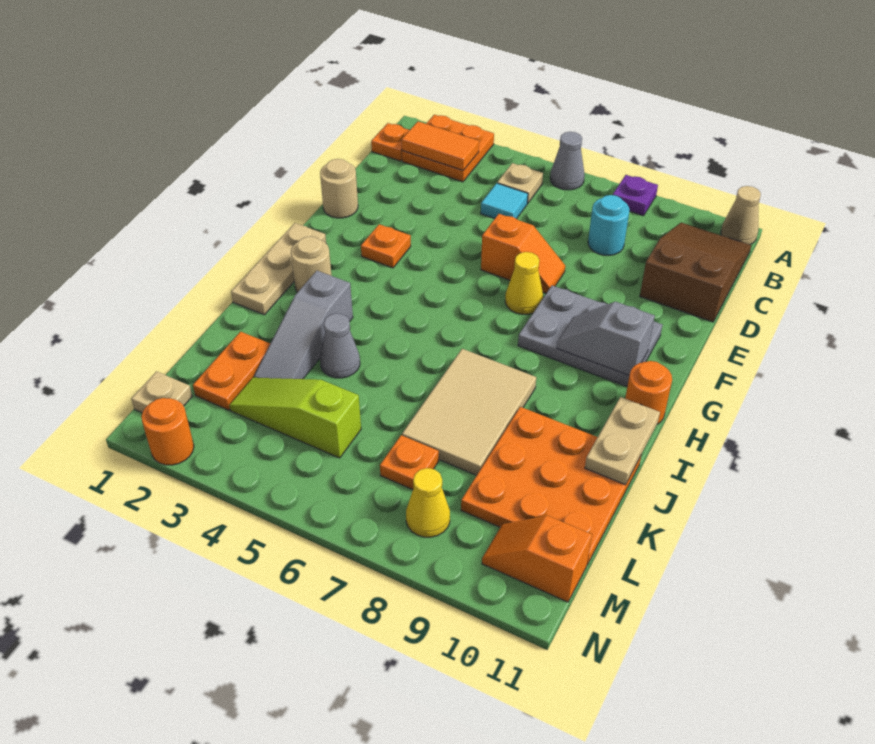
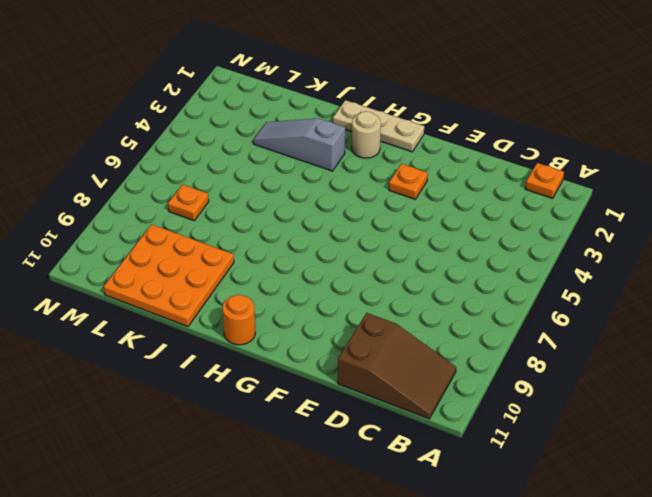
none -> orange plate A2:B3 level 1
none -> grey cone A6 level 1
none -> purple plate A8 level 1
none -> tan cone A11 level 1

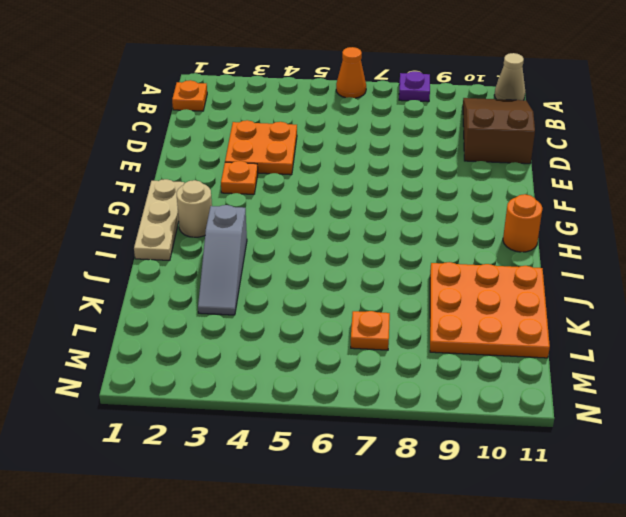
orange cone A6 level 1 -> grey cone A6 level 1
orange plate D3:E4 level 1 -> orange plate A2:B3 level 1
none -> tan plate B5 level 1
none -> cyan tile C5 level 1
none -> cyan round brick C8 level 1
none -> tan round brick E1 level 1

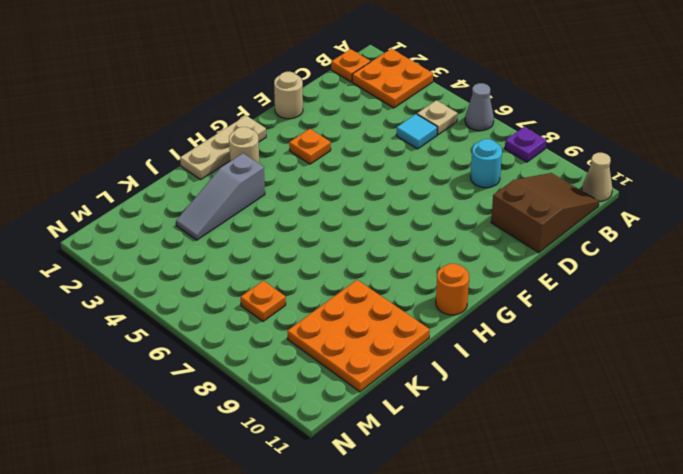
none -> orange slope E6:E7 level 1 top 6
none -> yellow cone F7 level 1
none -> grey plate F8:G10 level 1
none -> tan tile I7:K8 level 1

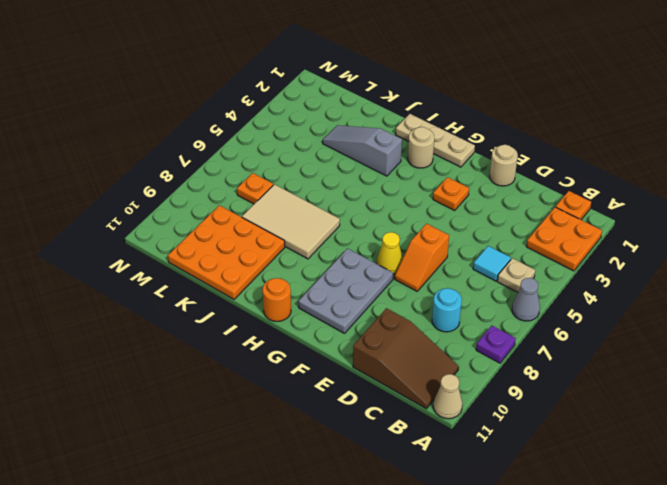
none -> grey cone J4 level 1
none -> orange plate K2:L2 level 1
none -> lime slope L3:L5 level 1 top 5
none -> tan plate M1 level 1

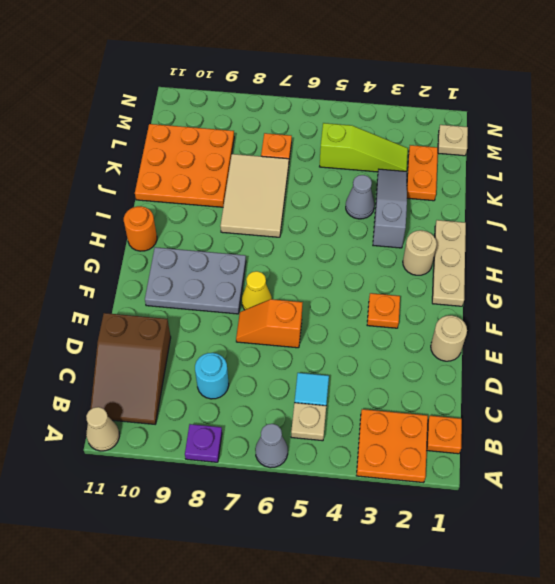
none -> yellow cone M8 level 1
none -> orange slope M10:M11 level 1 top 11
none -> orange round brick N2 level 1
none -> orange tile B2:B3 level 2

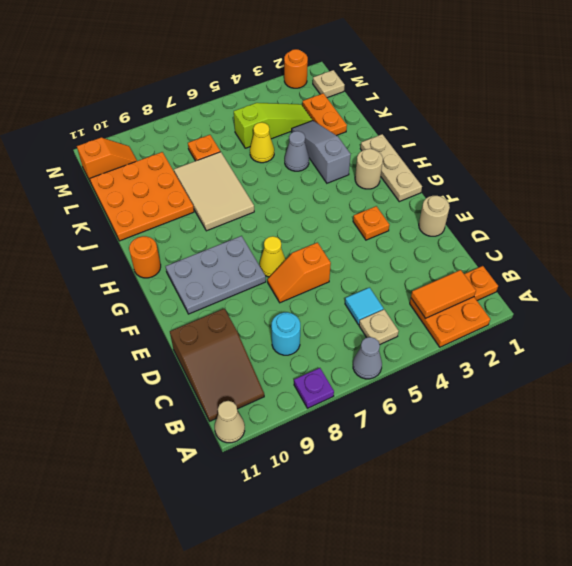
yellow cone K5 level 1 -> yellow cone M8 level 1
none -> grey slope G9:G10 level 2 top 10
none -> tan plate I11:J11 level 2

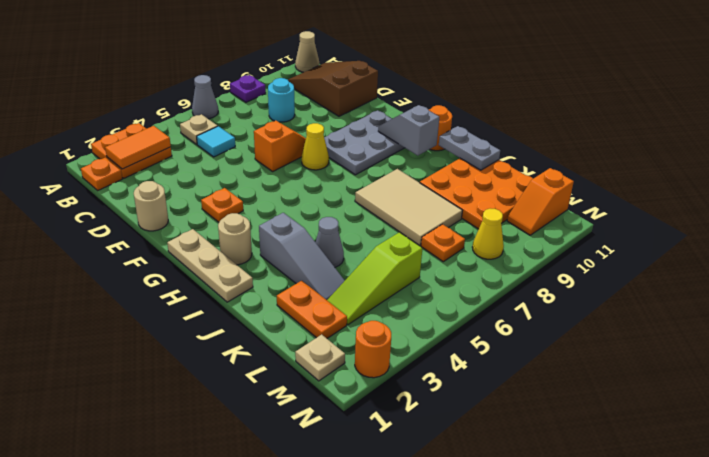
grey slope G10:H10 level 2 top H -> grey slope G9:G10 level 2 top 10
grey plate I11:J11 level 2 -> tan plate I11:J11 level 2

